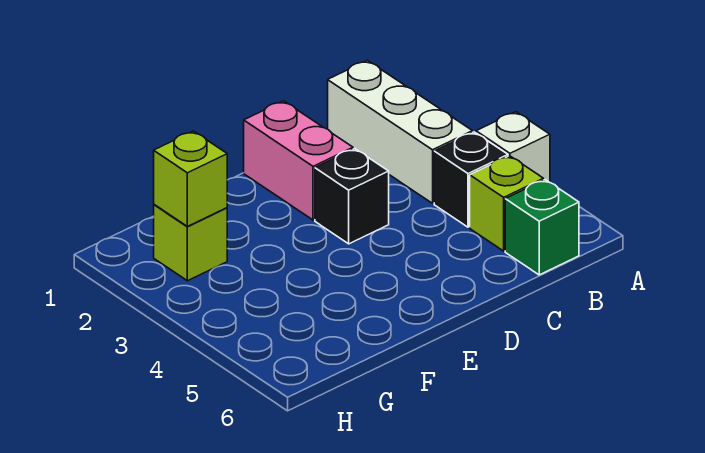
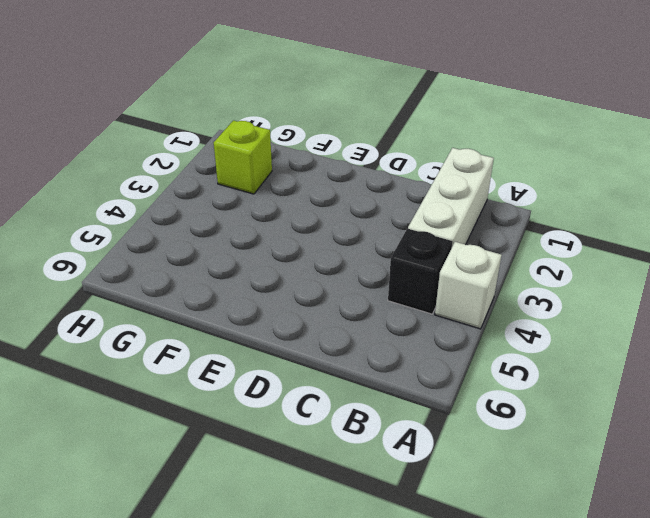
none -> lime brick B5 level 1
none -> green brick B6 level 1

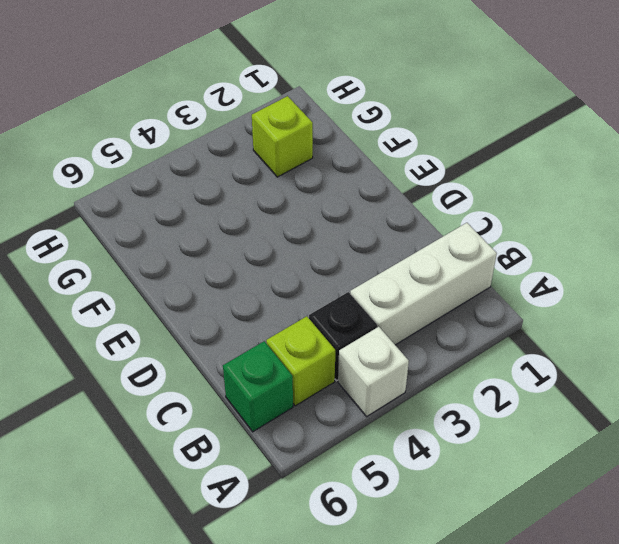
none -> pink brick D1:D2 level 1
none -> black brick D3 level 1

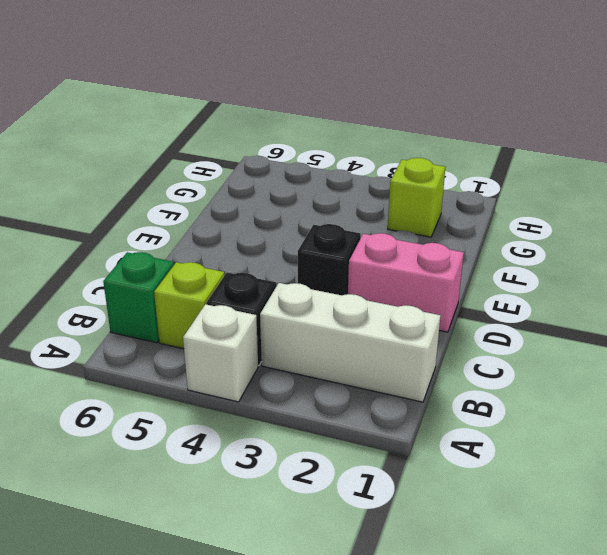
none -> lime brick G2 level 2

